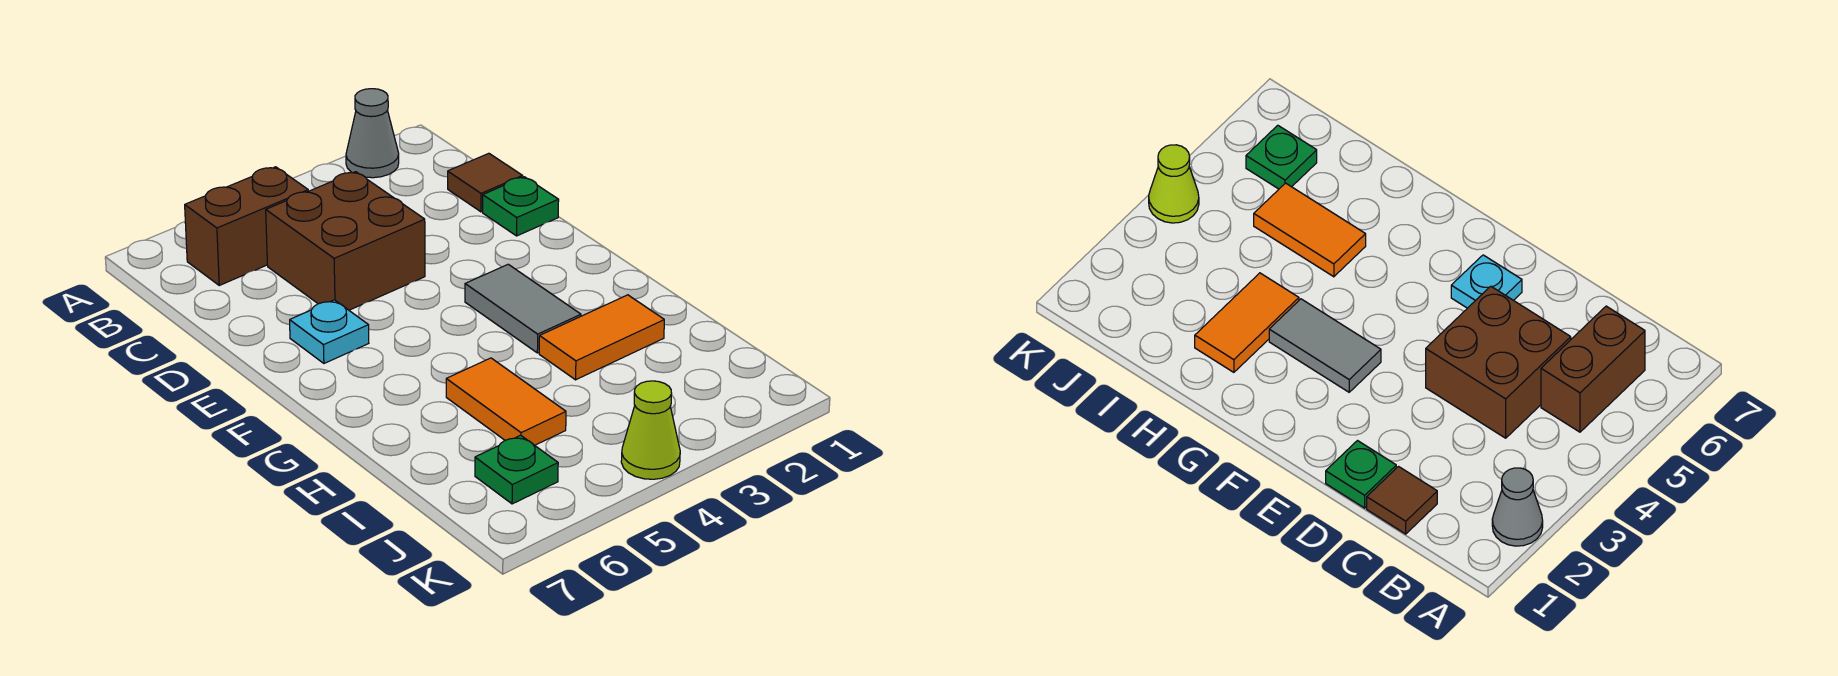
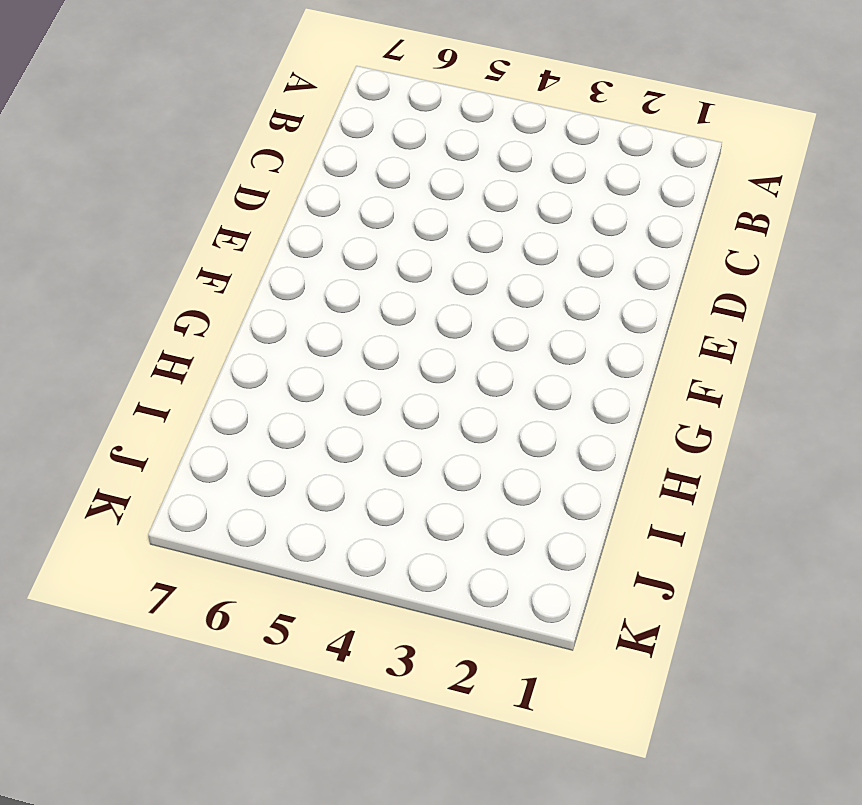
none -> grey cone A2 level 1
none -> brown brick B5:B6 level 1

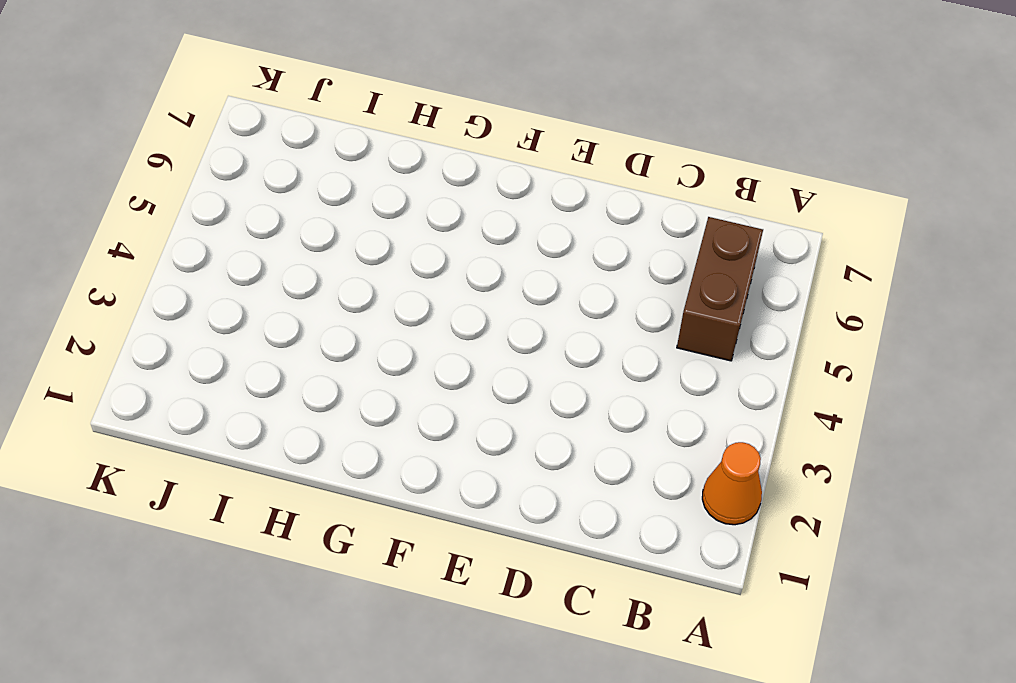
orange cone A2 level 1 -> grey cone A2 level 1
none -> brown tile C1 level 1
none -> brown brick C4:D5 level 1

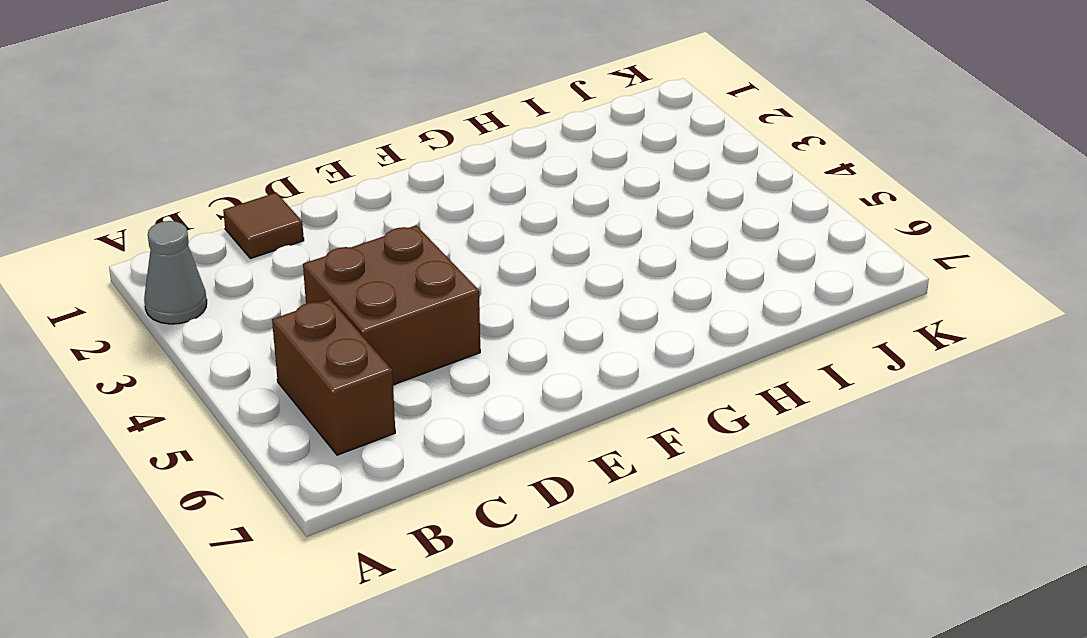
none -> green plate D1 level 1
none -> cyan plate E6 level 1

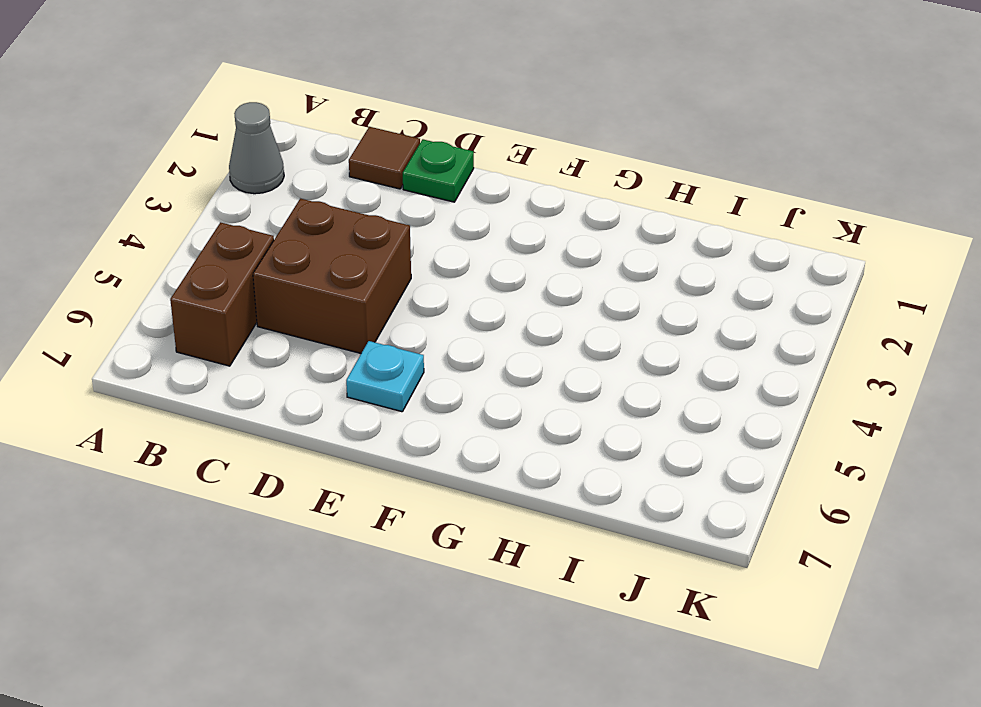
none -> grey tile F3:G3 level 1
none -> orange tile H2:H3 level 1

